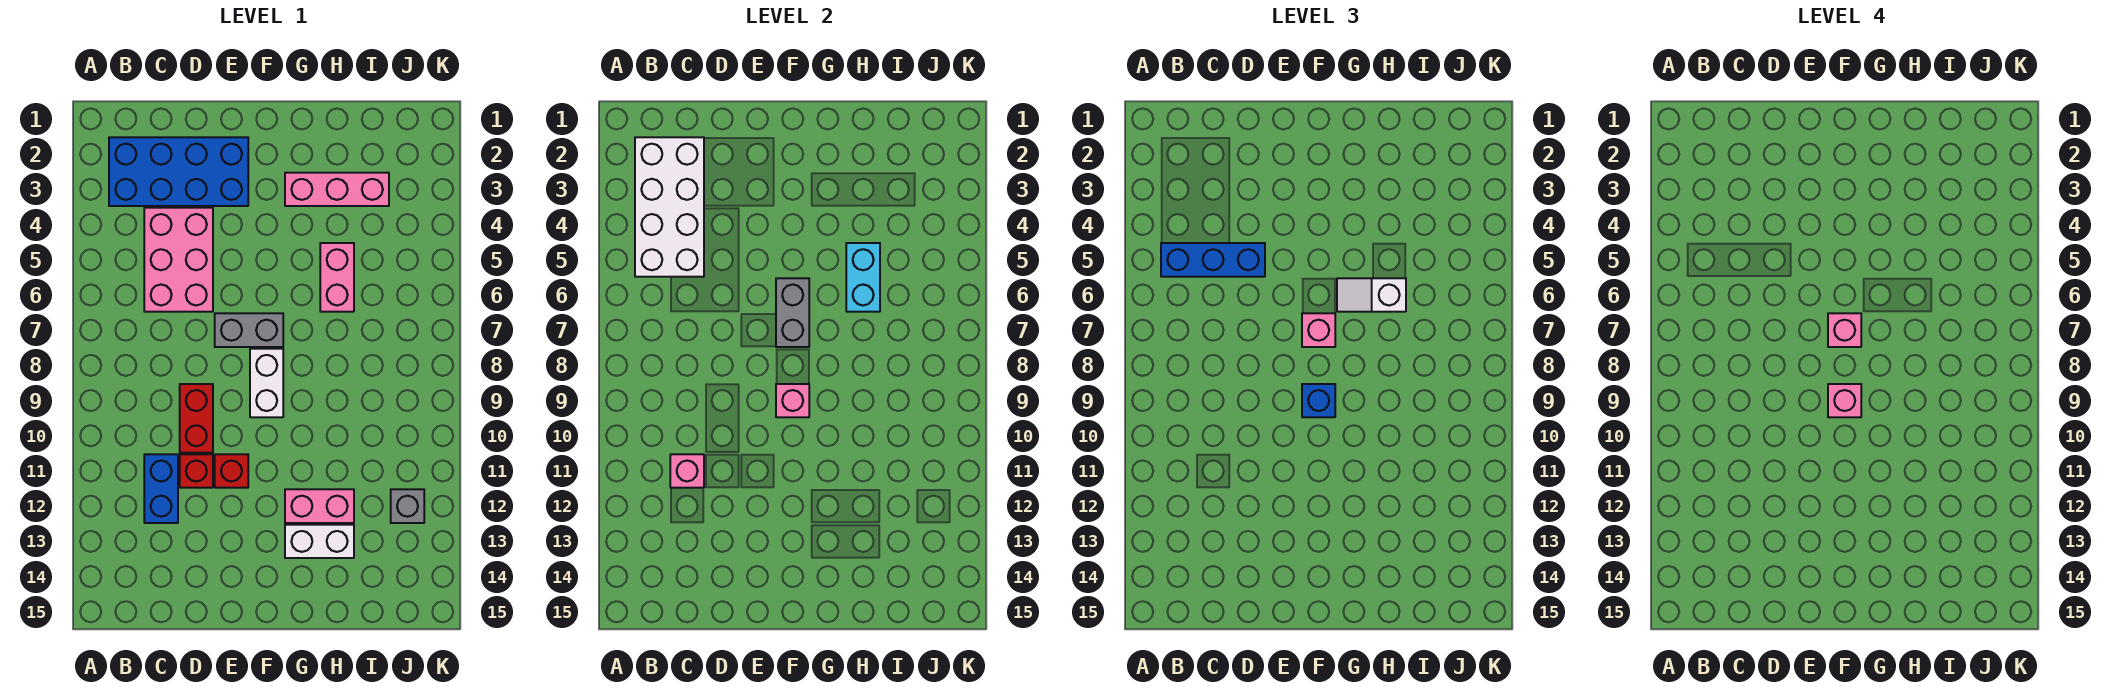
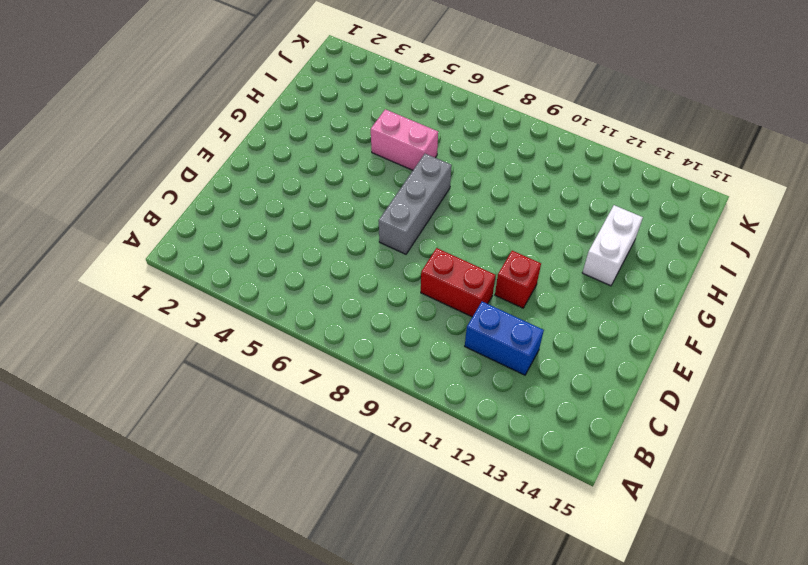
grey brick E7:G7 level 1 -> grey brick E7:F7 level 1
none -> blue brick B2:E3 level 1
none -> pink brick C4:D6 level 1
none -> red brick D11 level 1

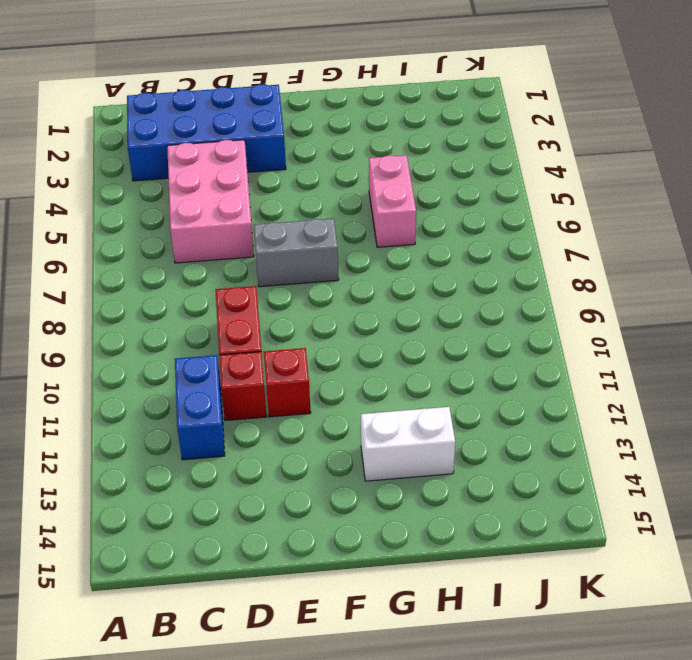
none -> white brick F8:F9 level 1
none -> pink brick G3:I3 level 1
none -> pink brick G12:H12 level 1

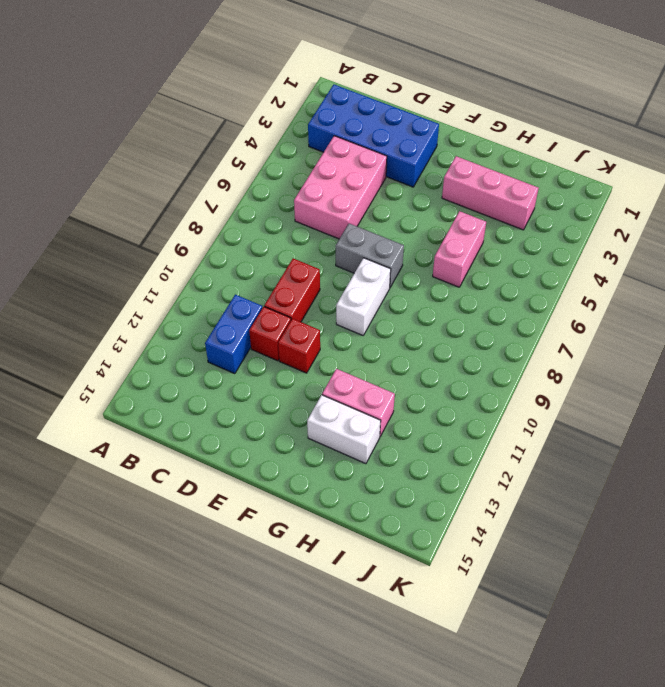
none -> grey brick J12 level 1
none -> white brick B2:C5 level 2
none -> pink brick C11 level 2

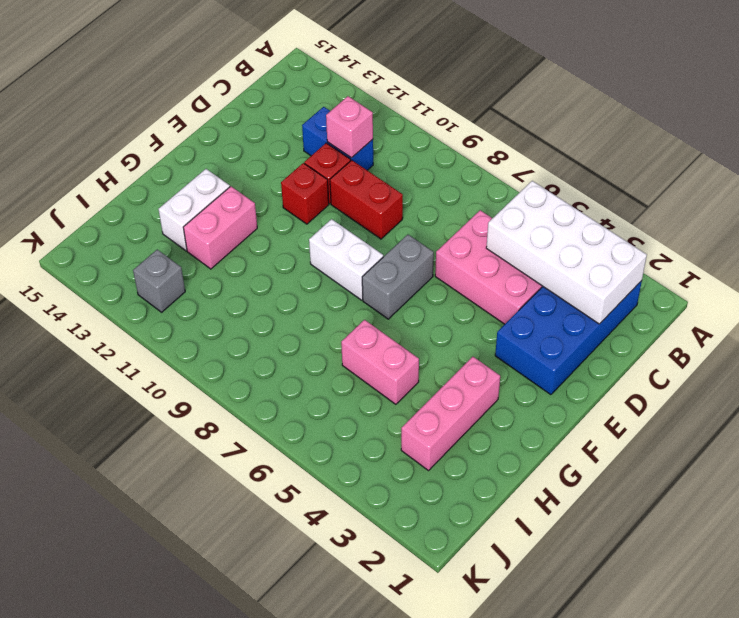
none -> grey brick F6:F7 level 2
none -> pink brick F9 level 2
none -> cyan brick H5:H6 level 2

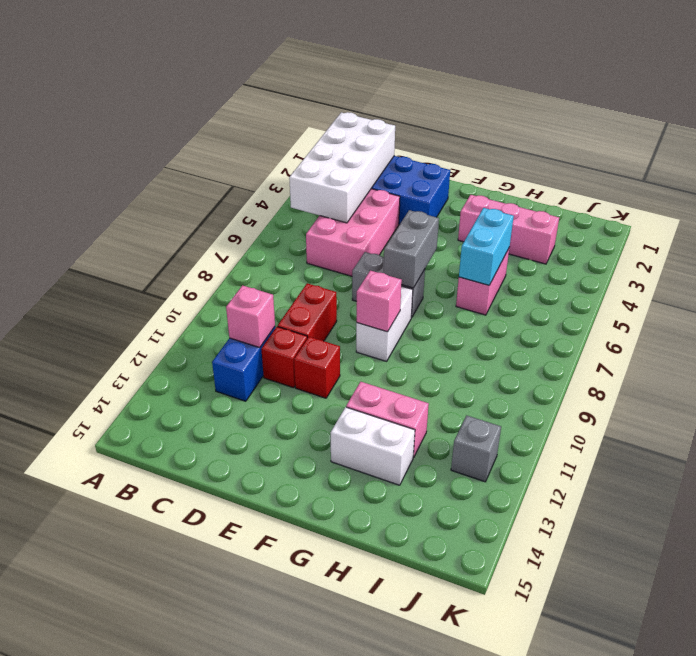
none -> blue brick B5:D5 level 3
none -> pink brick F7 level 3
none -> blue brick F9 level 3

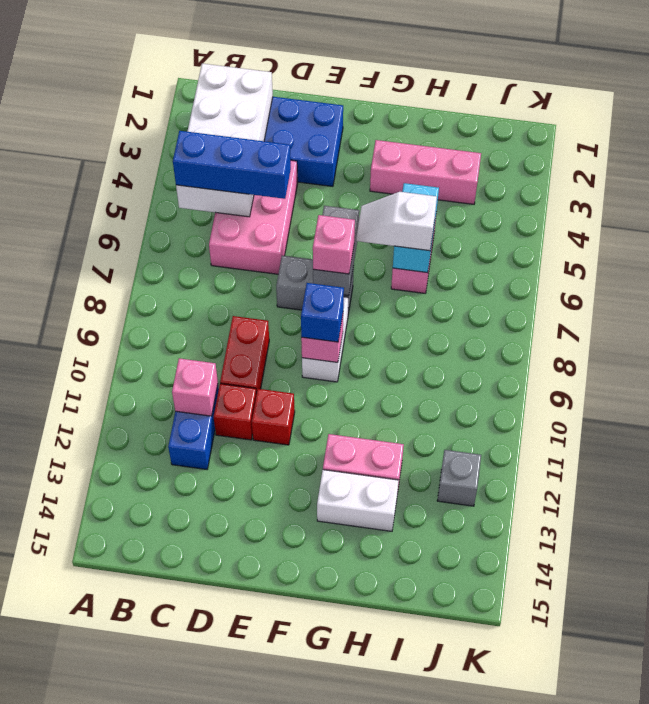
none -> pink brick F7 level 4
none -> pink brick F9 level 4

